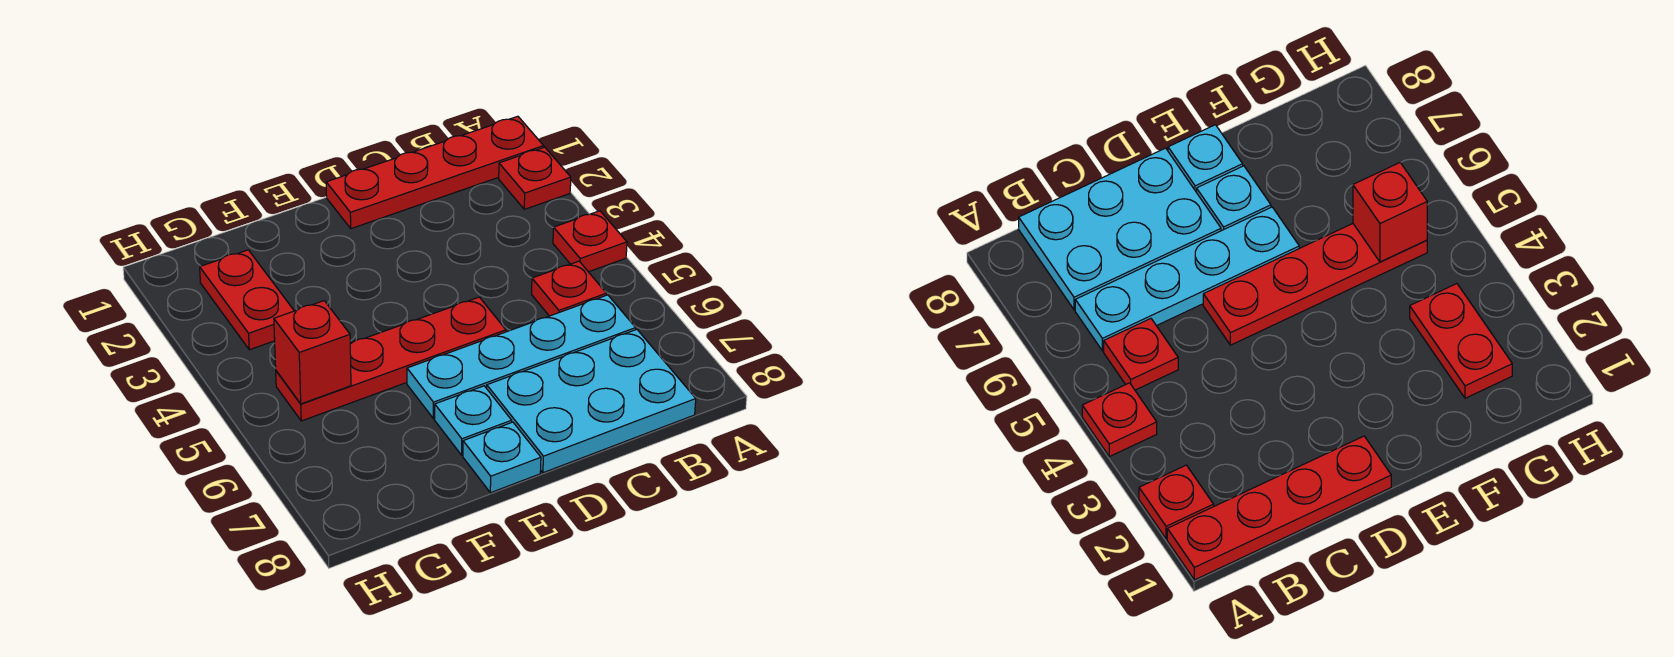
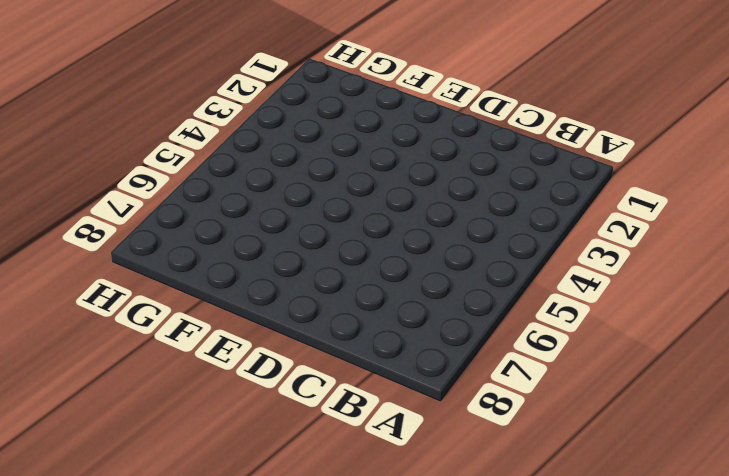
none -> red plate A1:D1 level 1
none -> red plate A2 level 1

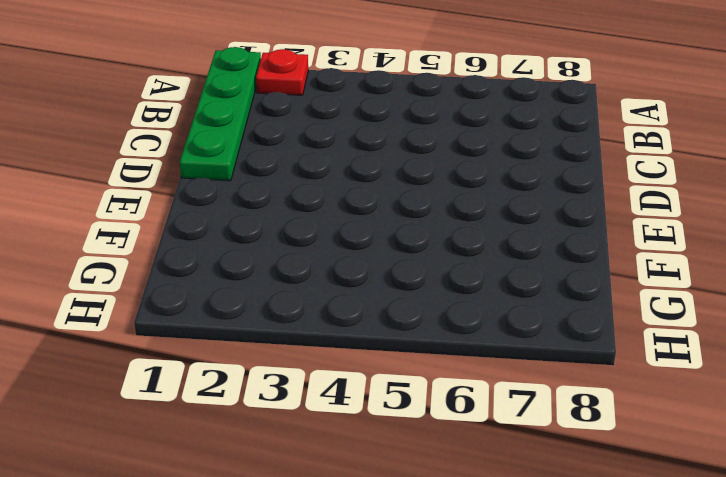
green plate A1:D1 level 1 -> red plate A1:D1 level 1
none -> red plate A4 level 1
none -> red plate B5 level 1

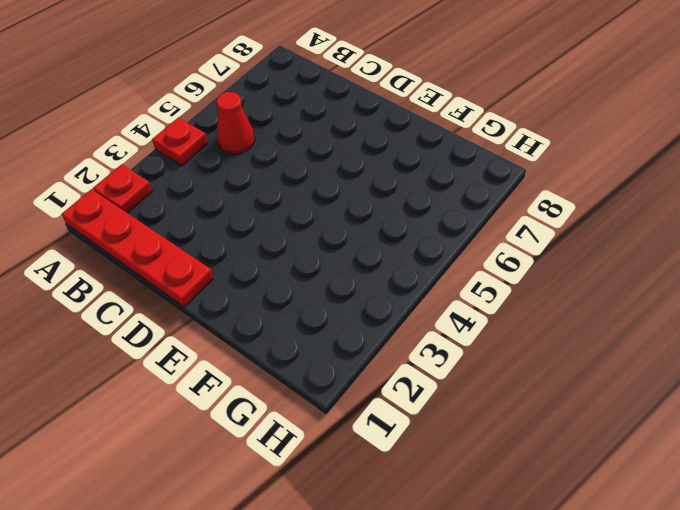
red cone B5 level 1 -> red plate B5 level 1
none -> cyan plate B6:E6 level 1
none -> cyan plate B7:D8 level 1

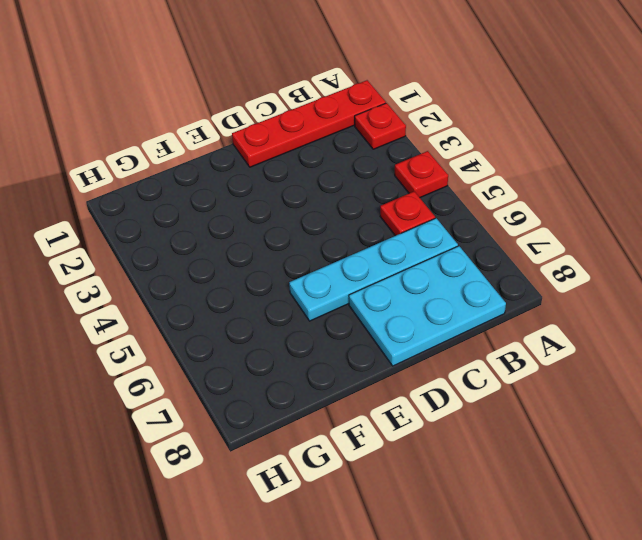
none -> red plate D5:G5 level 1
none -> cyan plate E7 level 1

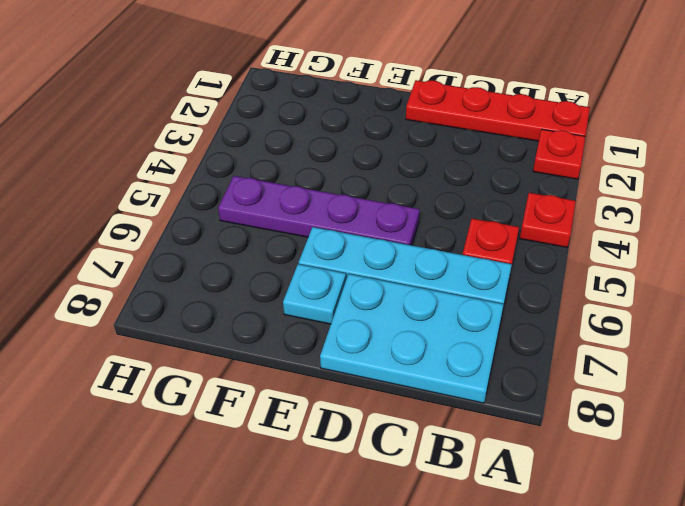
purple plate D5:G5 level 1 -> red plate D5:G5 level 1
none -> cyan plate E8 level 1
none -> red plate G2:G3 level 1

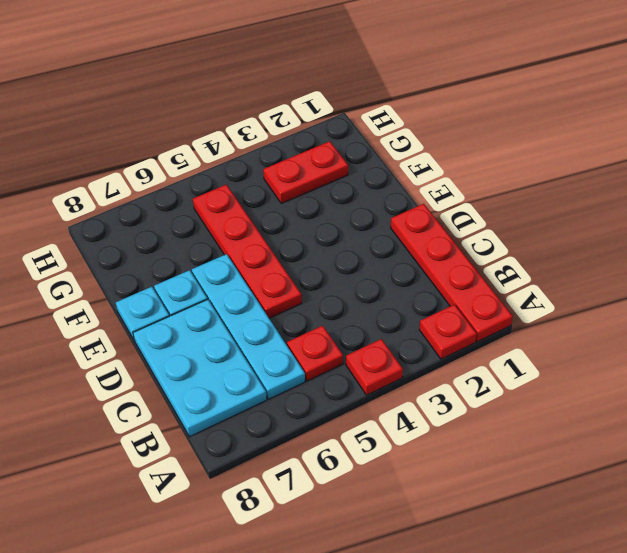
none -> red brick G5 level 2

